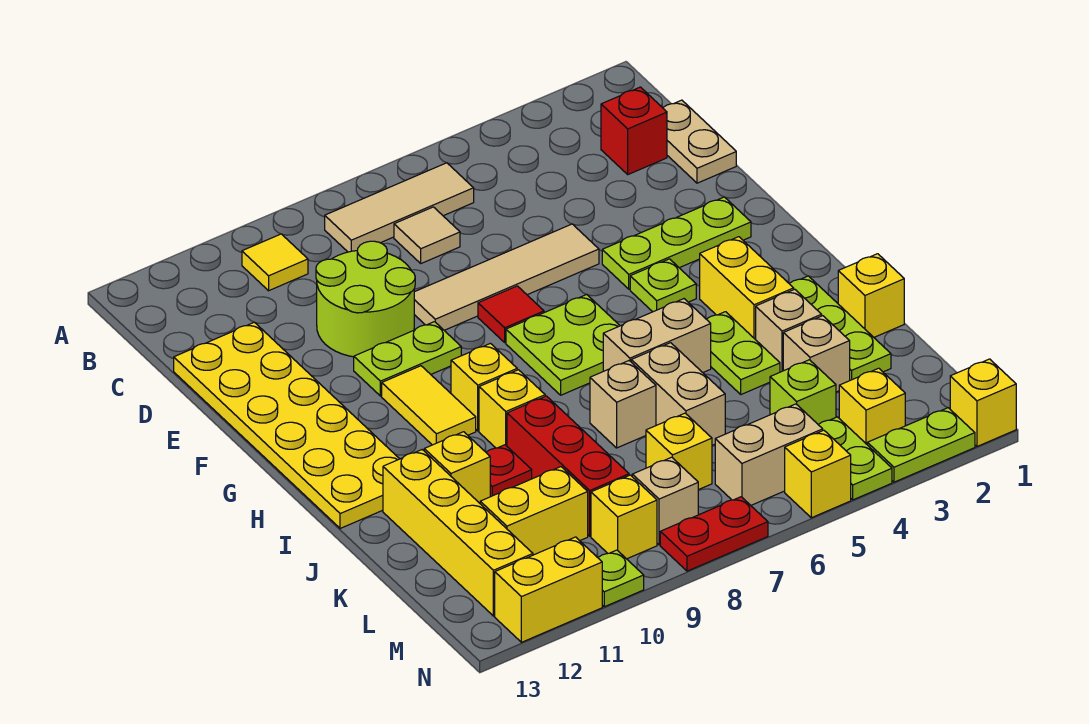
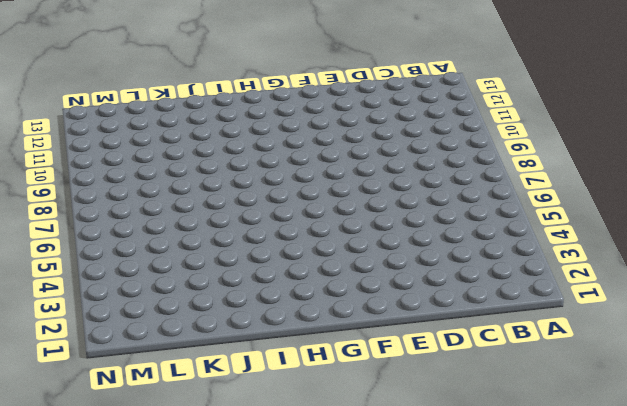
none -> tan tile B6:B8 level 1
none -> yellow tile B10 level 1
none -> tan plate C1:D1 level 1
none -> red brick C2 level 1

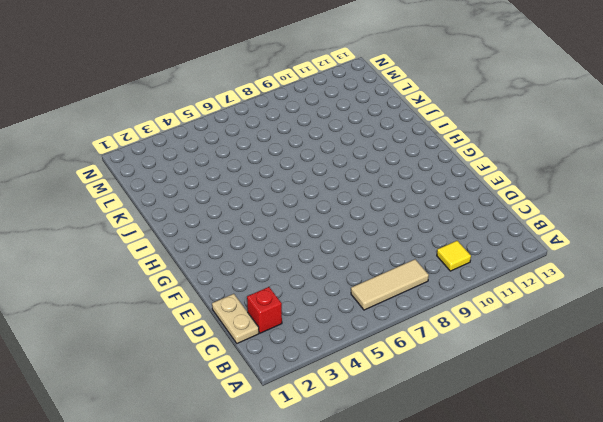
none -> tan tile C7 level 1
none -> lime round brick D9:E10 level 1
none -> yellow plate D12:I13 level 1
none -> tan tile E5:E8 level 1

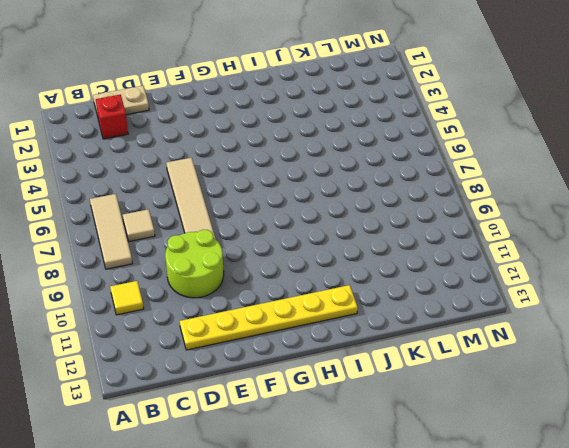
yellow plate D12:I12 level 1 -> yellow plate D12:I13 level 1
none -> lime plate F2:F4 level 1
none -> red tile F7 level 1
none -> lime plate F9:F10 level 1
none -> lime plate G4 level 1

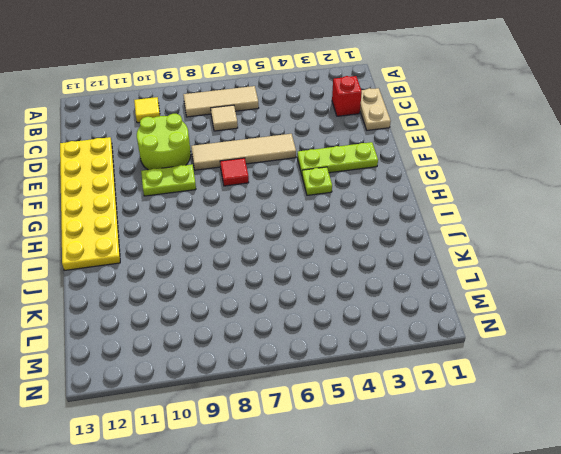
none -> lime plate G6:H7 level 1
none -> yellow tile G10:H10 level 1
none -> yellow brick H3:I3 level 1
none -> yellow brick H9 level 1

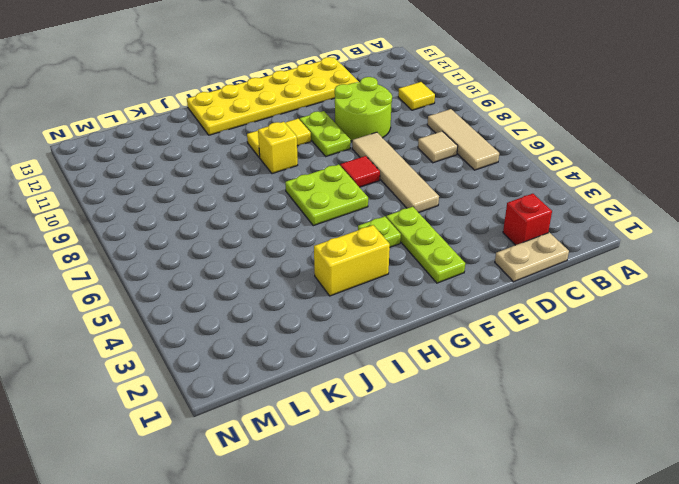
none -> lime plate I2:K2 level 1
none -> lime plate I4:J4 level 1
none -> tan brick I5:I6 level 1
none -> yellow brick I9 level 1

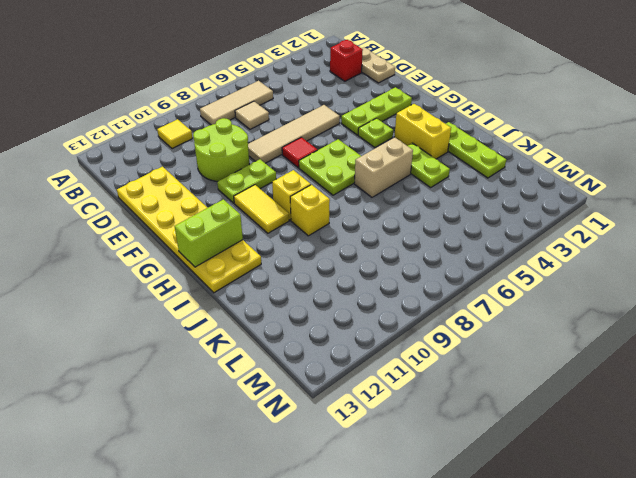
lime brick H12:H13 level 2 -> none
none -> yellow brick J1 level 1
none -> tan brick J3 level 1
none -> tan brick J6:K6 level 1
none -> tan brick J7 level 1

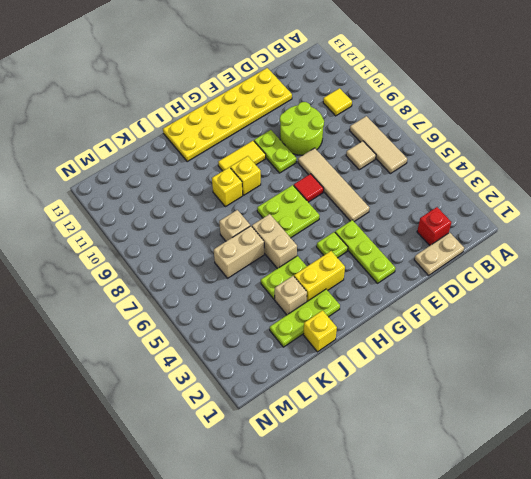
none -> red brick J9:L9 level 1
none -> red plate J10 level 1
none -> yellow brick J11 level 1
none -> yellow brick J12:M12 level 1

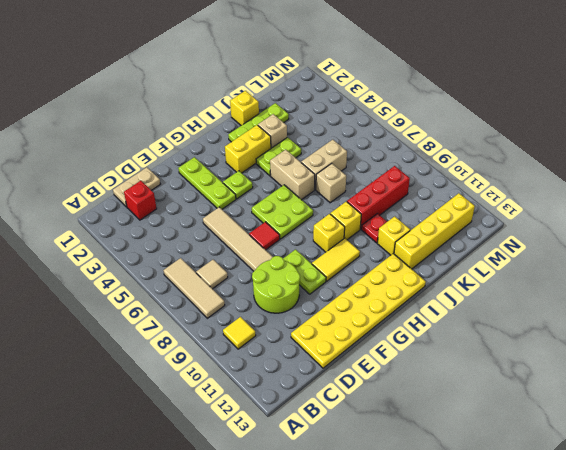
none -> tan brick K3 level 1
none -> lime brick L4 level 1
none -> yellow brick L7 level 1
none -> yellow brick L10:L11 level 1

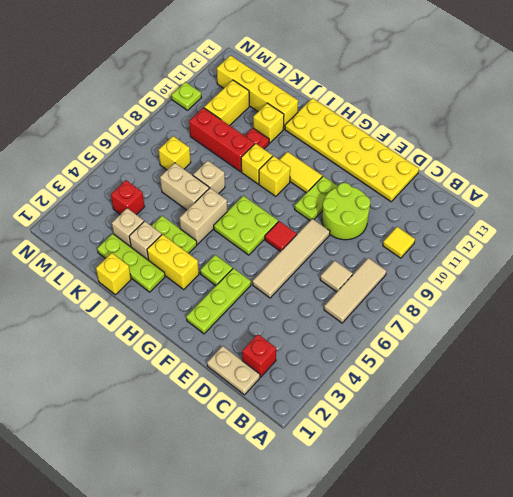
red brick L4 level 1 -> lime brick L4 level 1
none -> yellow brick M3 level 1
none -> lime plate M4:N4 level 1
none -> tan brick M5:M6 level 1
none -> tan brick M8 level 1

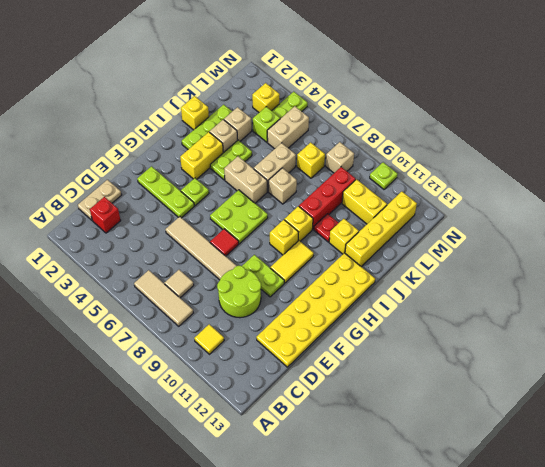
tan brick L5:M5 level 1 -> tan brick M5:M6 level 1
none -> yellow brick M9 level 1
none -> yellow brick N1 level 1
none -> lime plate N2:N3 level 1
none -> yellow brick N5 level 1

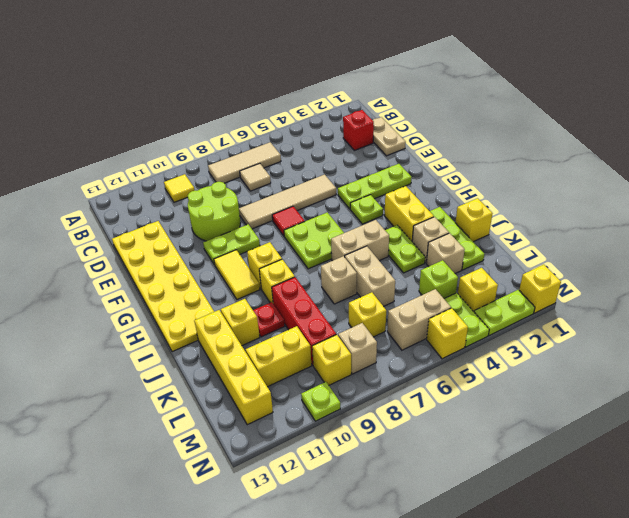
none -> red plate N7:N8 level 1
none -> yellow brick N11:N12 level 1

